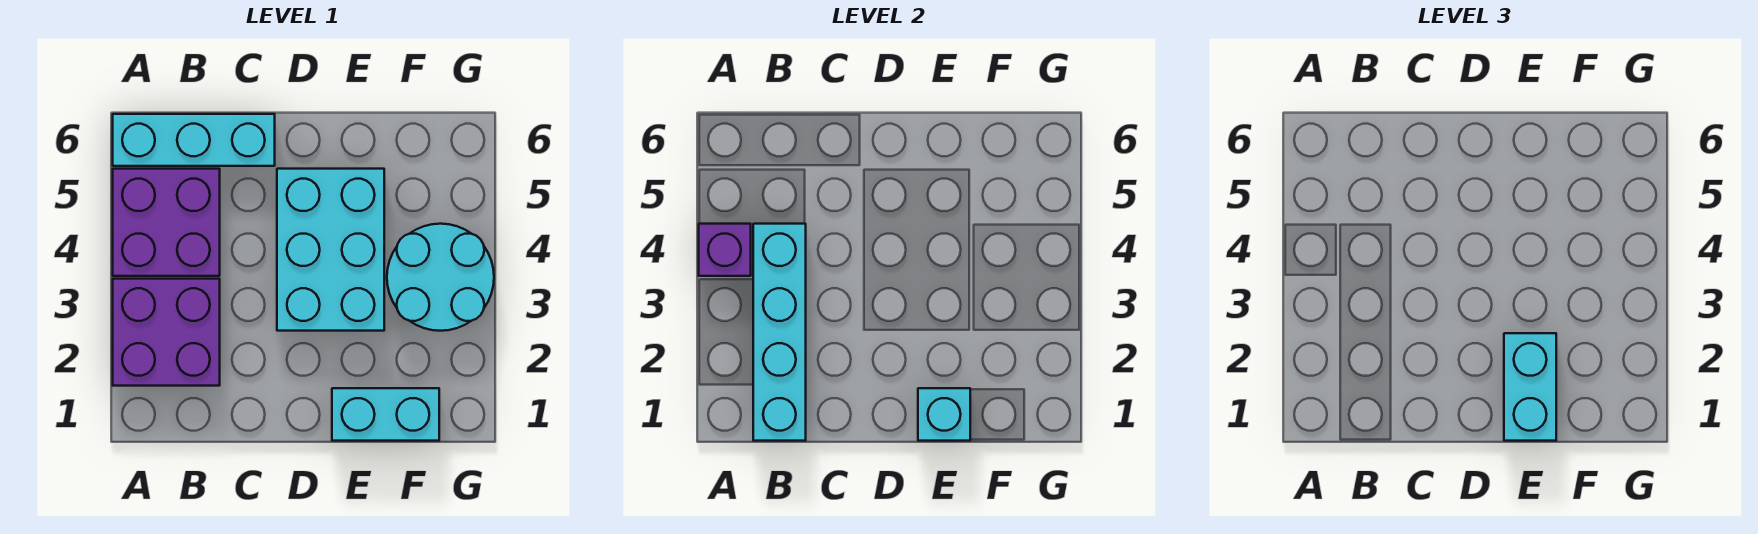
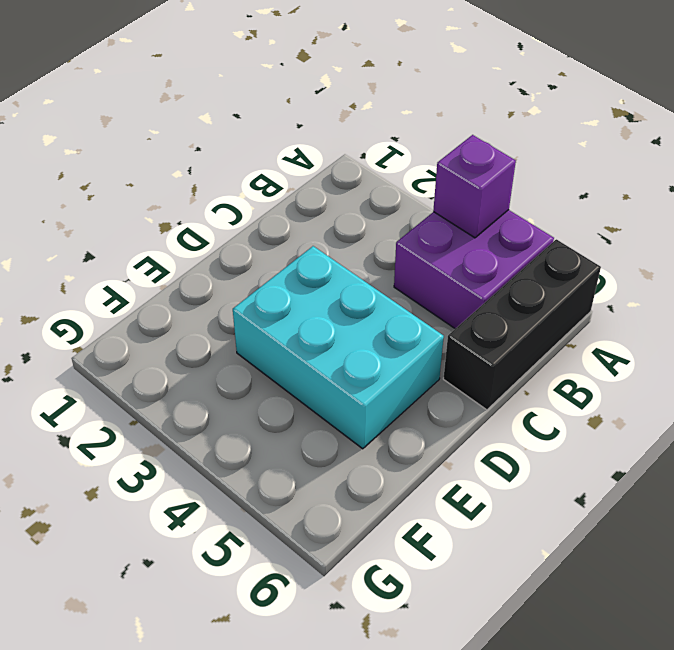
black brick A6:C6 level 1 -> cyan brick A6:C6 level 1
none -> purple brick A2:B3 level 1
none -> cyan brick E1:F1 level 1

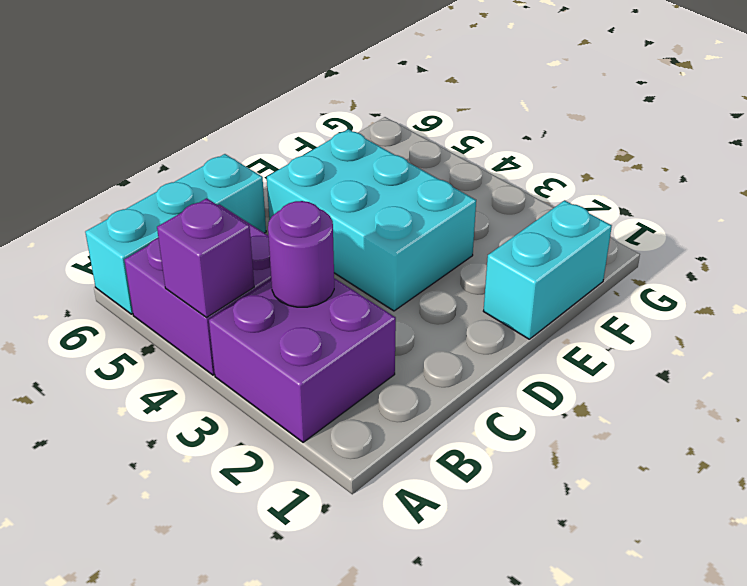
purple round brick B3 level 2 -> cyan brick B1:B4 level 2
none -> cyan round brick F3:G4 level 1
none -> cyan brick E1 level 2

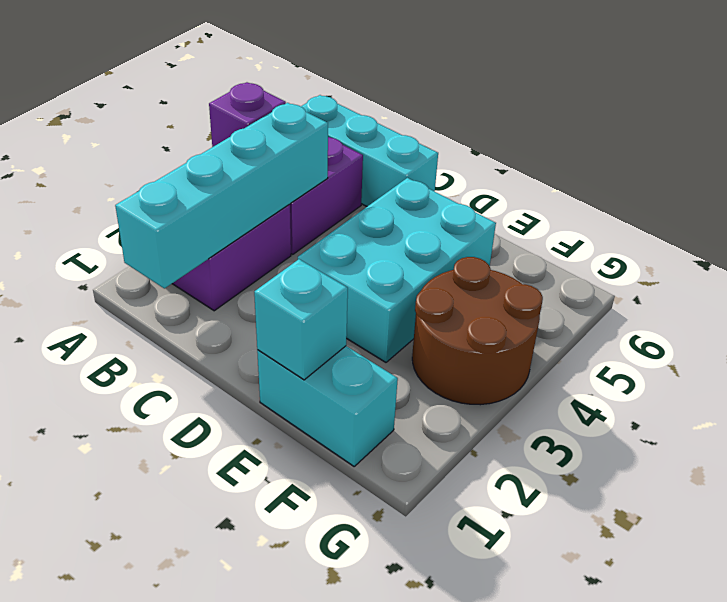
brown round brick F3:G4 level 1 -> cyan round brick F3:G4 level 1
none -> cyan brick E1:E2 level 3

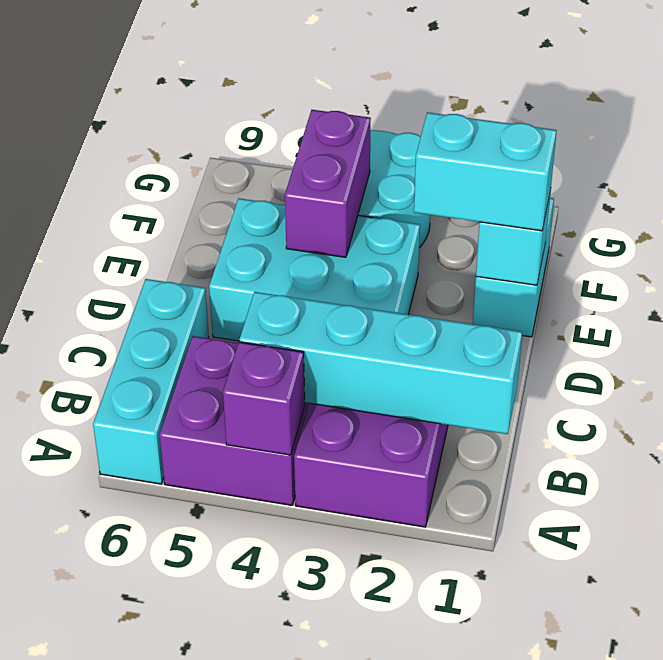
purple brick E4:F4 level 2 -> none

